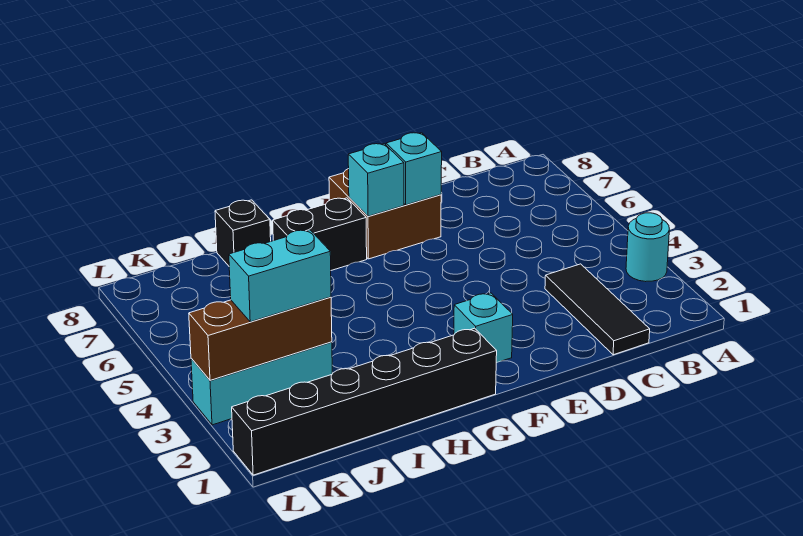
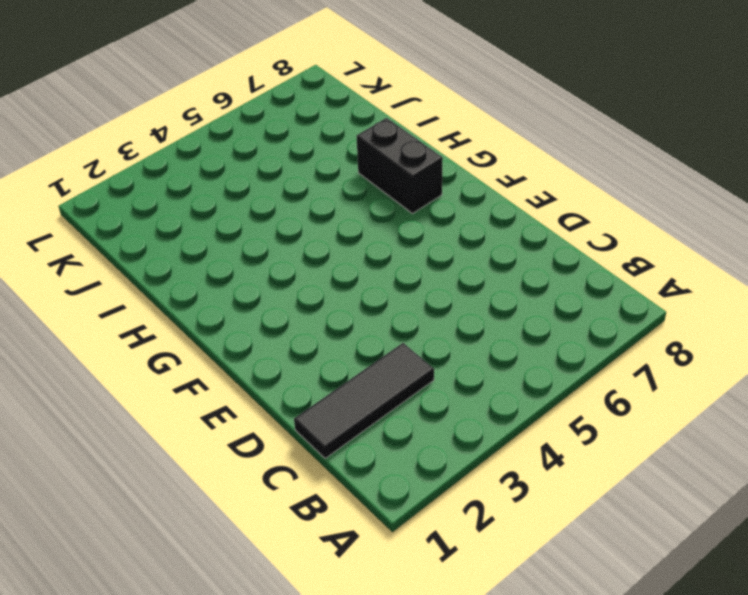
none -> cyan round brick A3 level 1
none -> brown brick E7:F8 level 1
none -> cyan brick F2 level 1

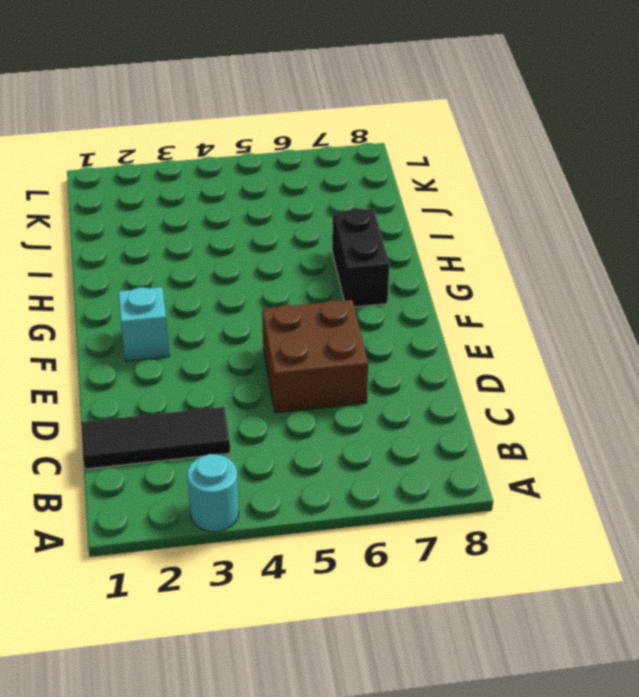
brown brick D5:E6 level 1 -> brown brick E7:F8 level 1
none -> black brick G1:L1 level 1
none -> black brick I8 level 1
none -> cyan brick J3:L3 level 1

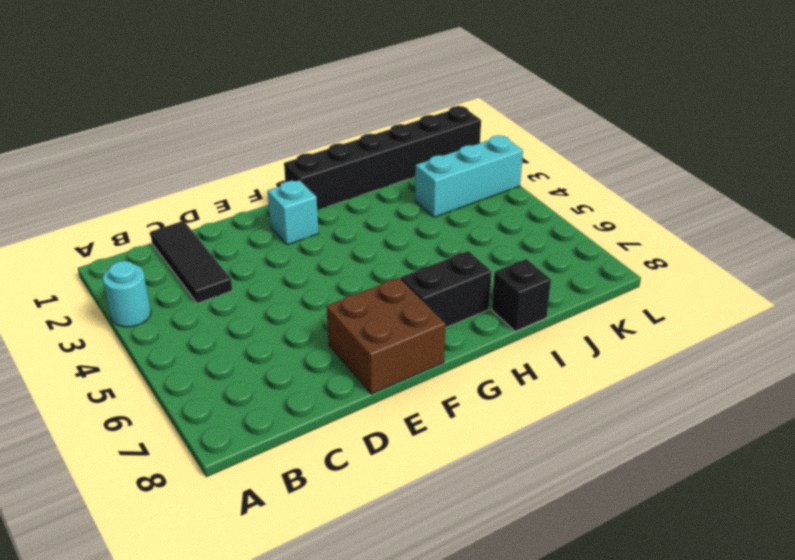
none -> cyan brick E7 level 2
none -> cyan brick F7 level 2
none -> brown brick J3:L3 level 2

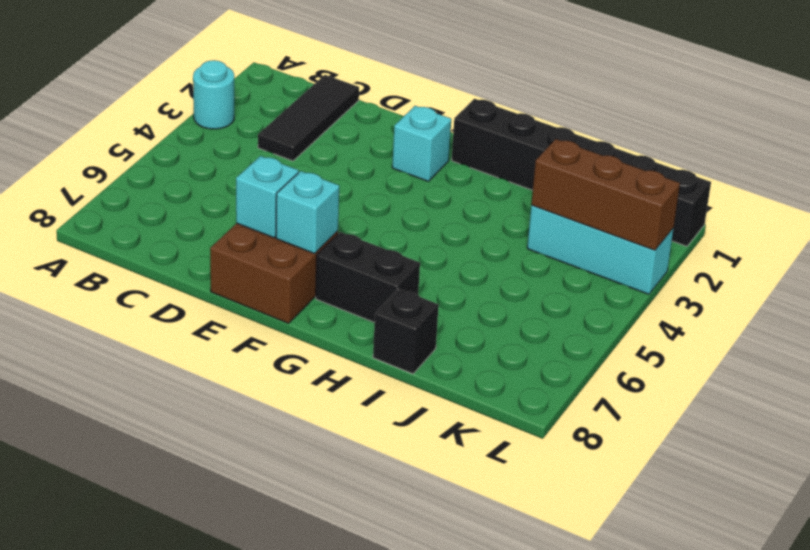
none -> cyan brick J3:K3 level 3

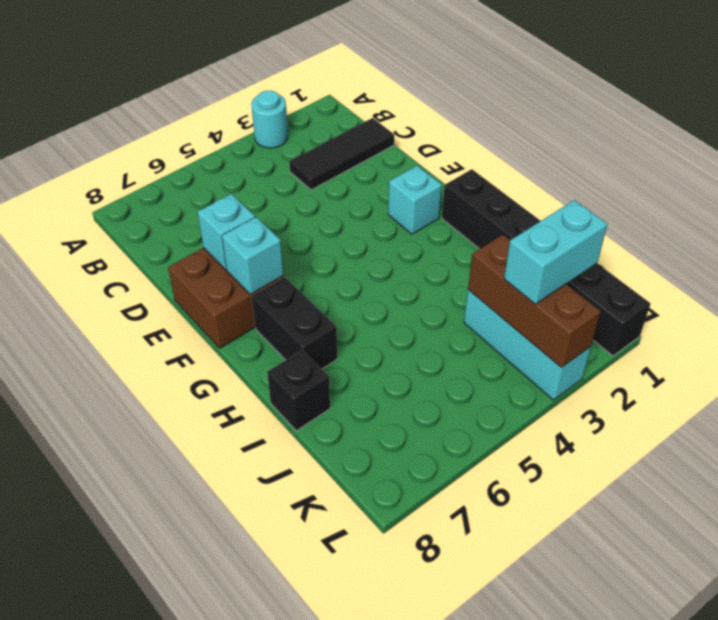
cyan brick K2:K3 level 3 -> cyan brick J3:K3 level 3

